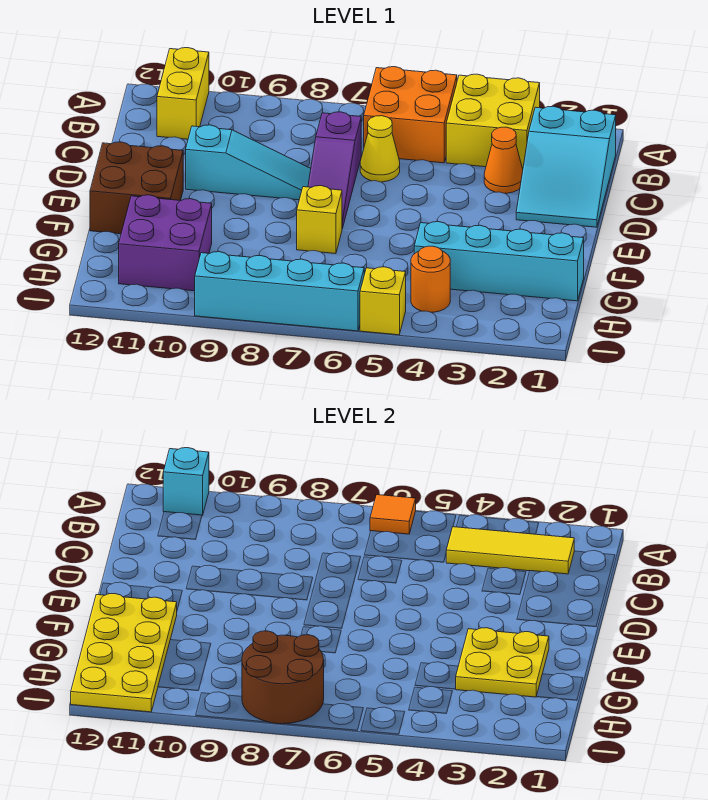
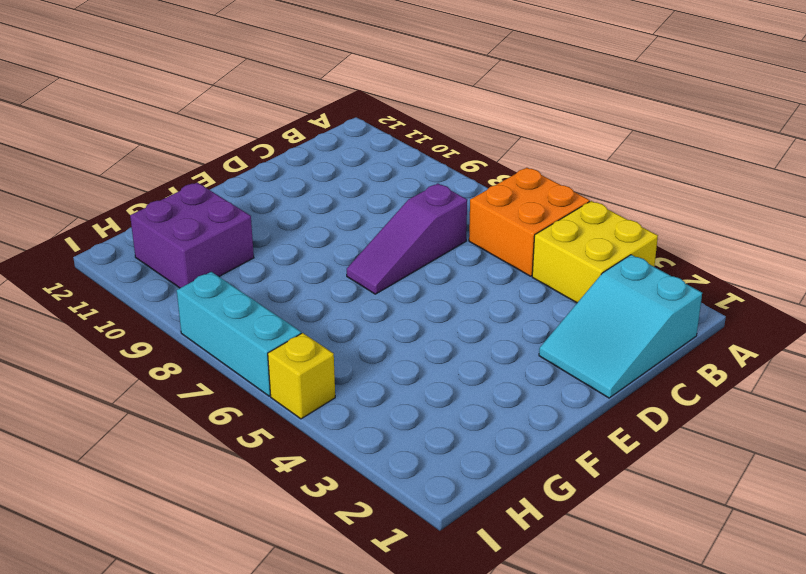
cyan brick I6:I8 level 1 -> cyan brick I6:I9 level 1
none -> yellow brick A11:B11 level 1
none -> orange cone C3 level 1
none -> yellow cone C6 level 1

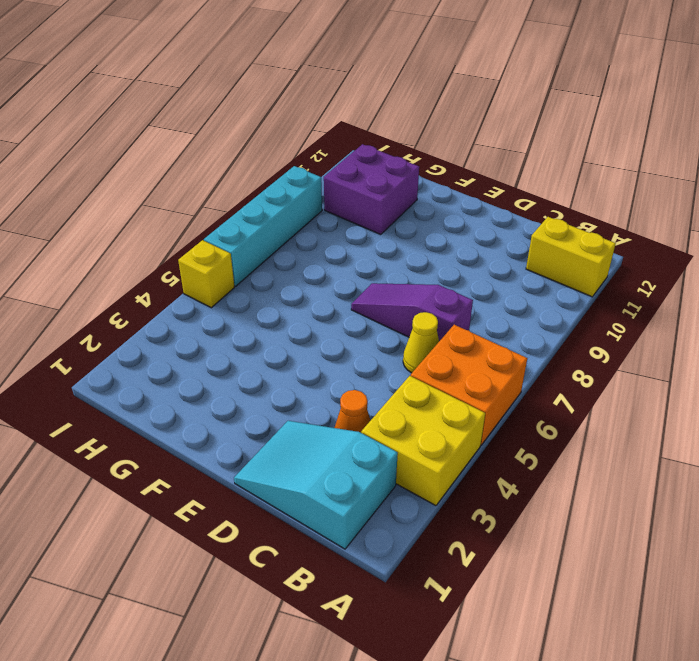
none -> cyan slope D8:D10 level 1 top 10
none -> brown brick E11:F12 level 1
none -> yellow brick F7 level 1

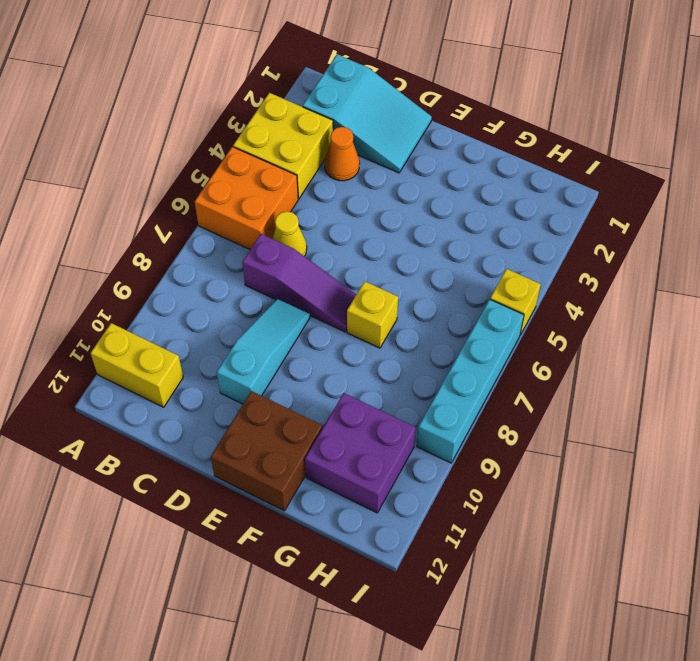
none -> cyan brick G1:G4 level 1
none -> orange round brick H4 level 1
none -> orange tile A6 level 2

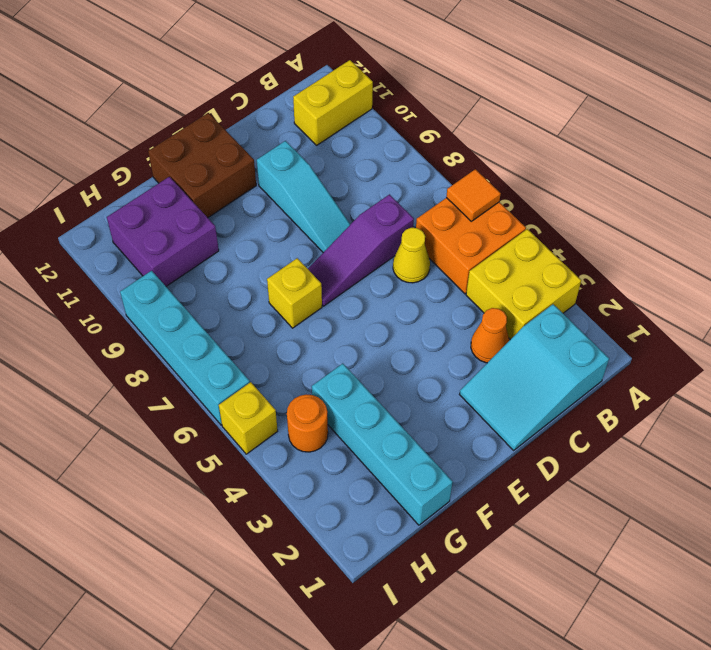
none -> cyan brick A11 level 2
none -> yellow tile B2:B4 level 2
none -> yellow plate F2:G3 level 2

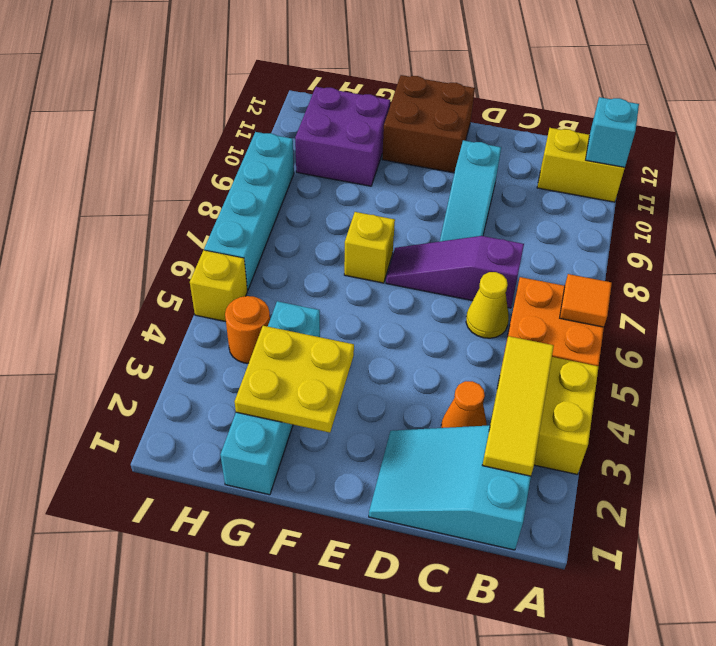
none -> yellow plate F11:I12 level 2
none -> brown round brick H7:I8 level 2

